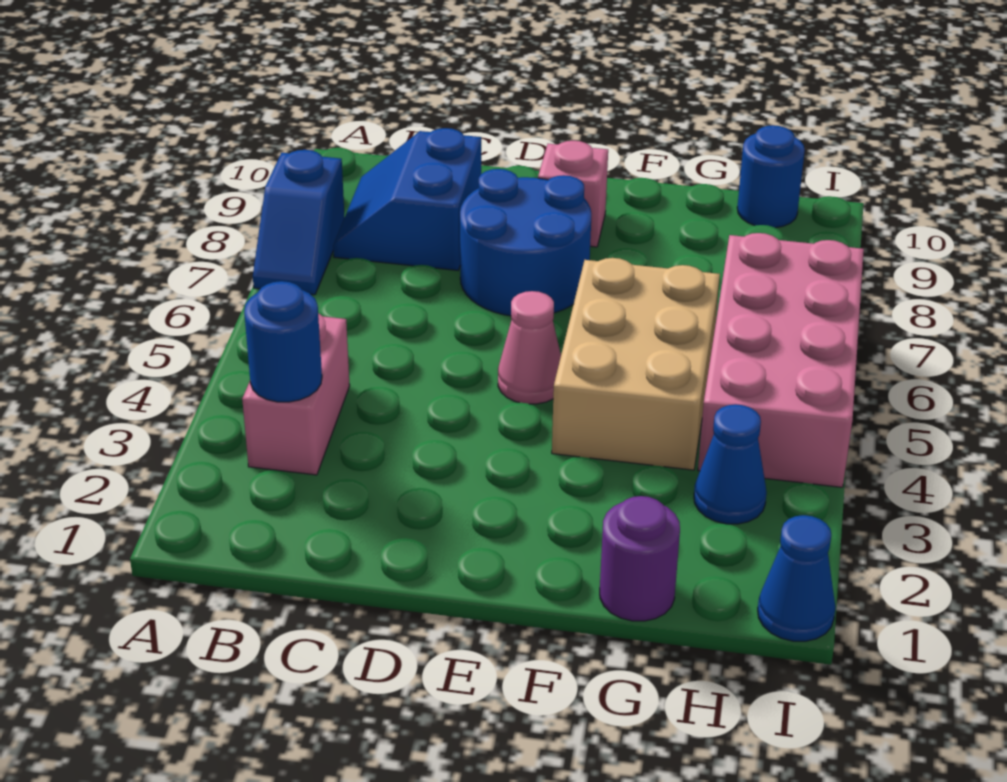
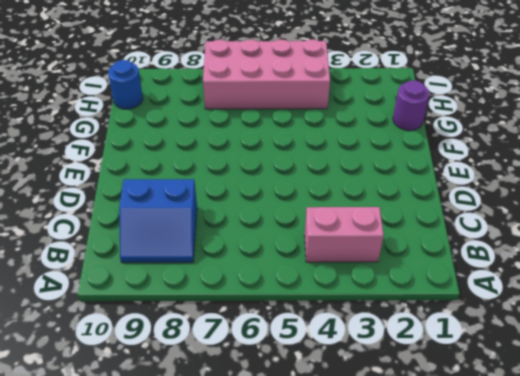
none -> blue slope A7:A8 level 1 top 8
none -> blue round brick D7:E8 level 1
none -> pink cone E5 level 1

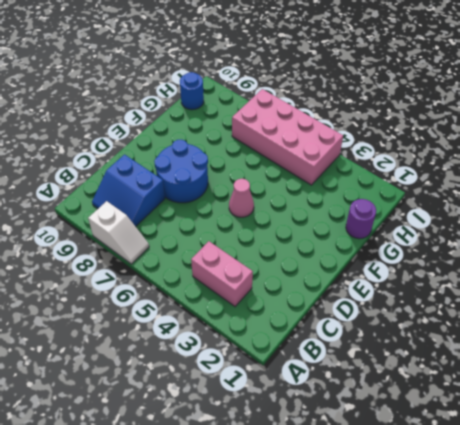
white slope A7:A8 level 1 top 8 -> blue slope A7:A8 level 1 top 8
none -> pink brick E9 level 1
none -> tan brick F4:G6 level 1
none -> blue cone H3 level 1

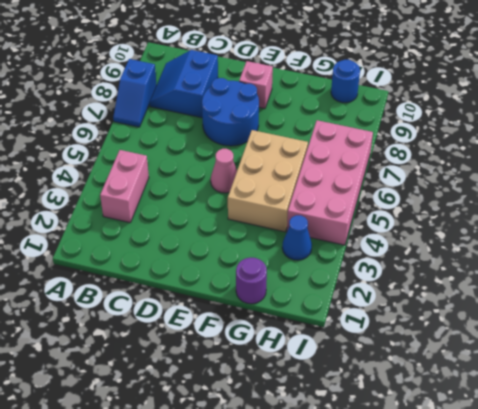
none -> blue cone I1 level 1
none -> blue round brick B3 level 2

